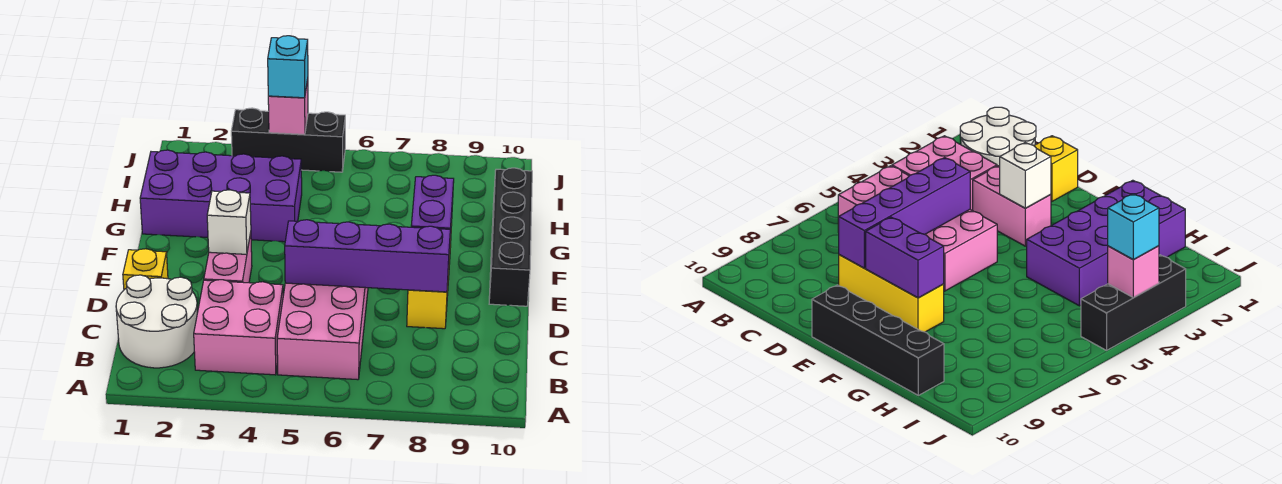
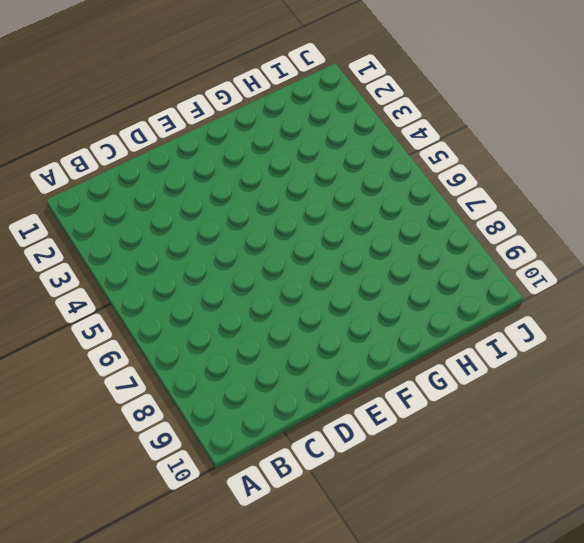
none -> white round brick B1:C2 level 1
none -> pink brick B3:C4 level 1
none -> pink brick B5:E6 level 1

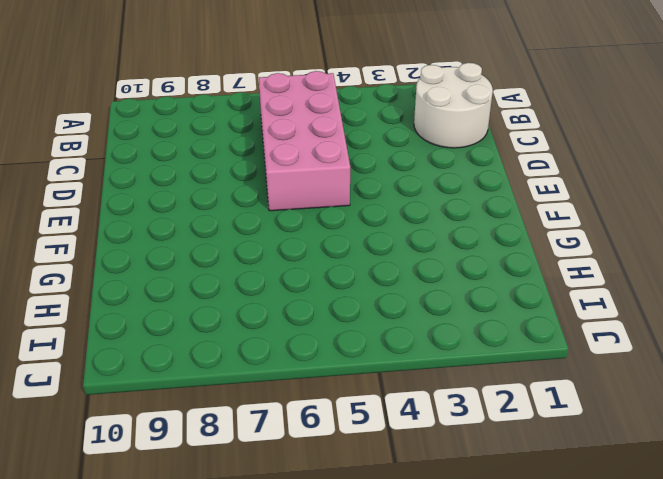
none -> pink brick B3:C4 level 1
none -> yellow brick D1 level 1
none -> pink brick D3:E3 level 1

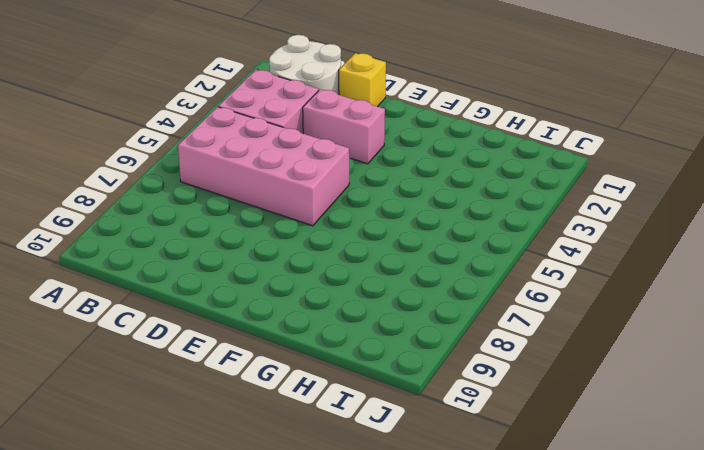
none -> yellow brick D8:F8 level 1
none -> black brick E10:H10 level 1
none -> purple brick G1:H4 level 1

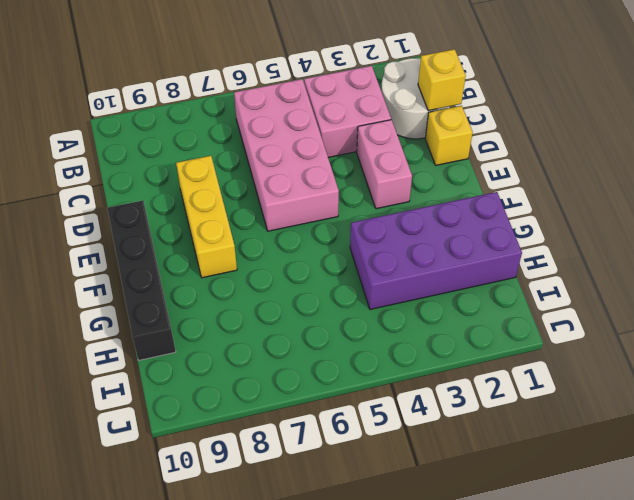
yellow brick C1 level 2 -> none
none -> black brick J3:J5 level 1
none -> purple brick D5:D8 level 2
none -> white brick E3 level 2

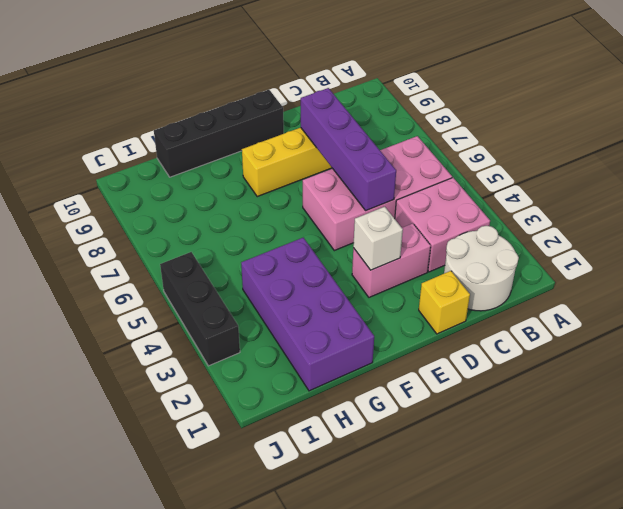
none -> purple brick E8:F8 level 2
none -> pink brick J4 level 2
none -> cyan brick J4 level 3

